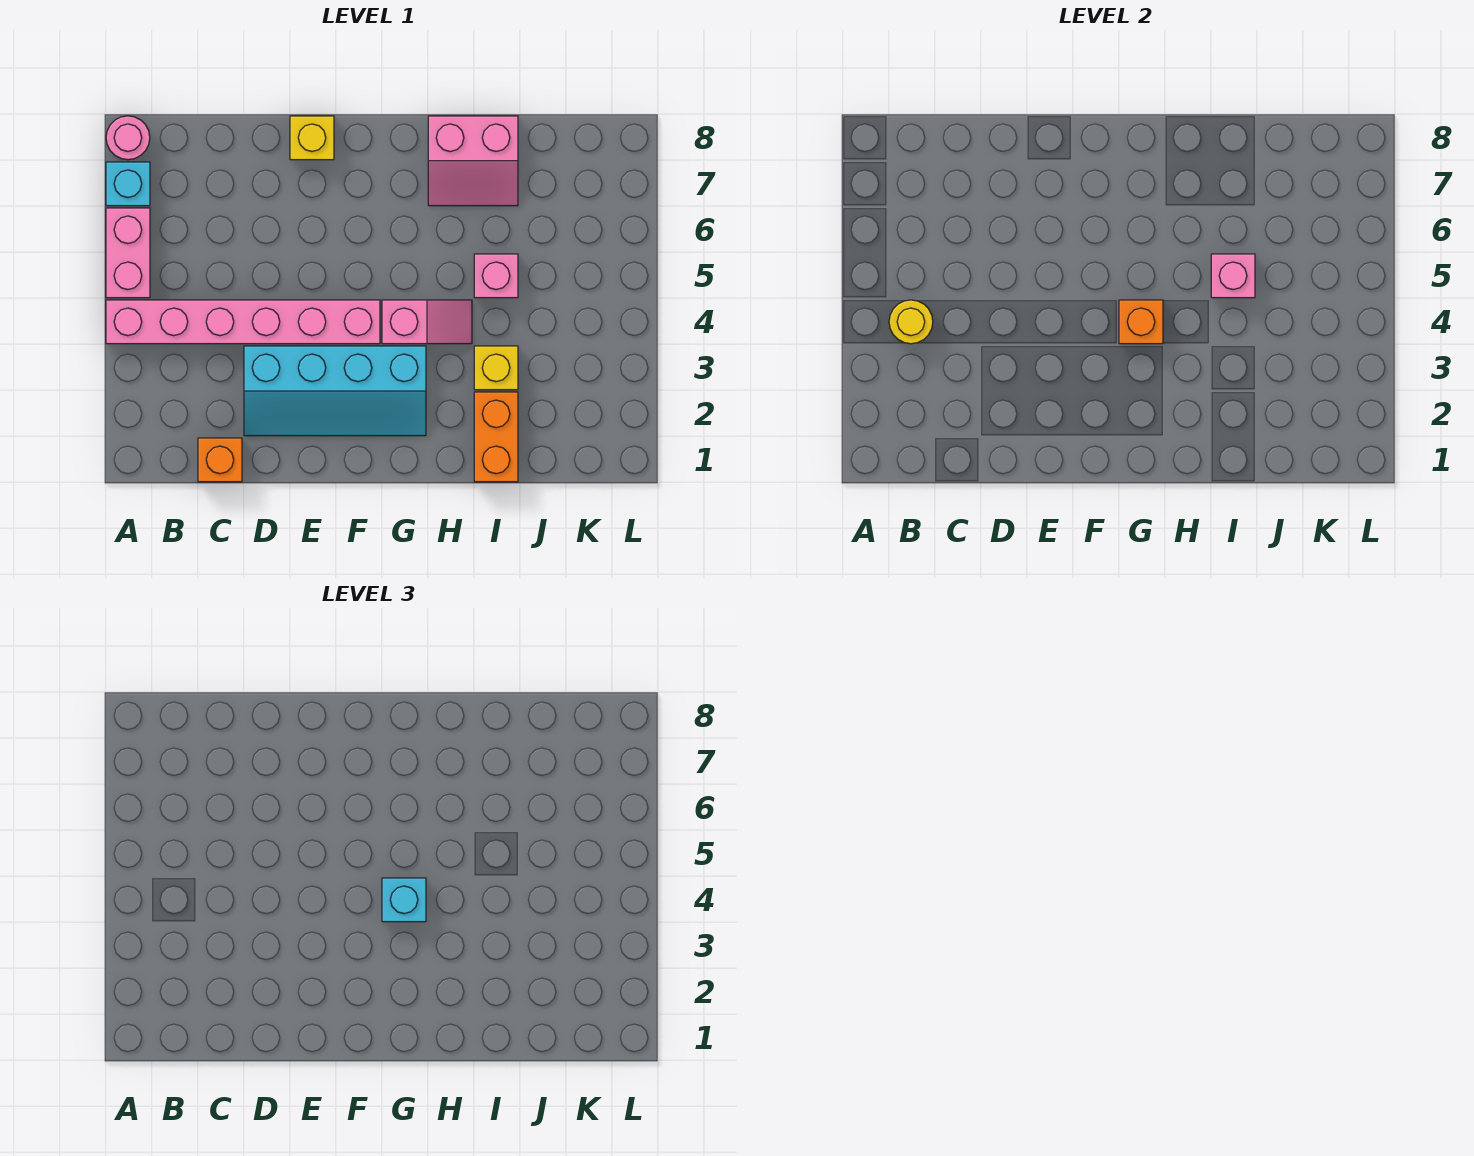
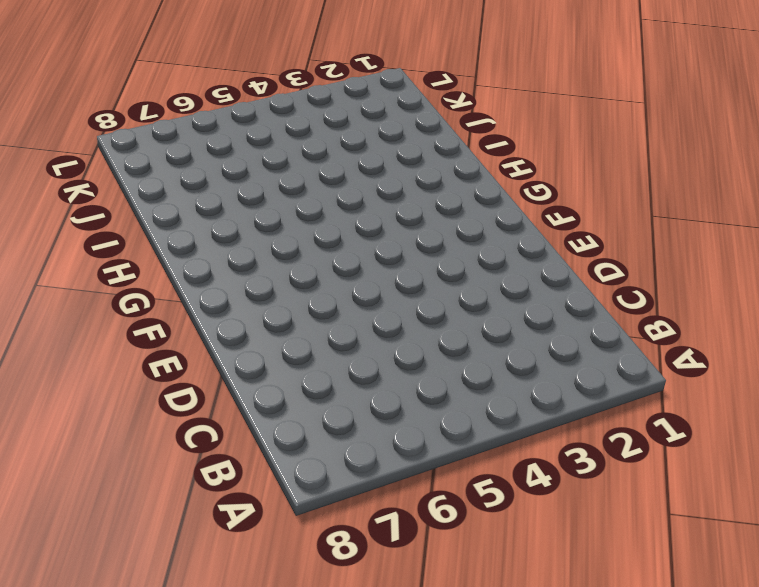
none -> pink brick A4:F4 level 1
none -> pink brick A5:A6 level 1
none -> cyan brick A7 level 1

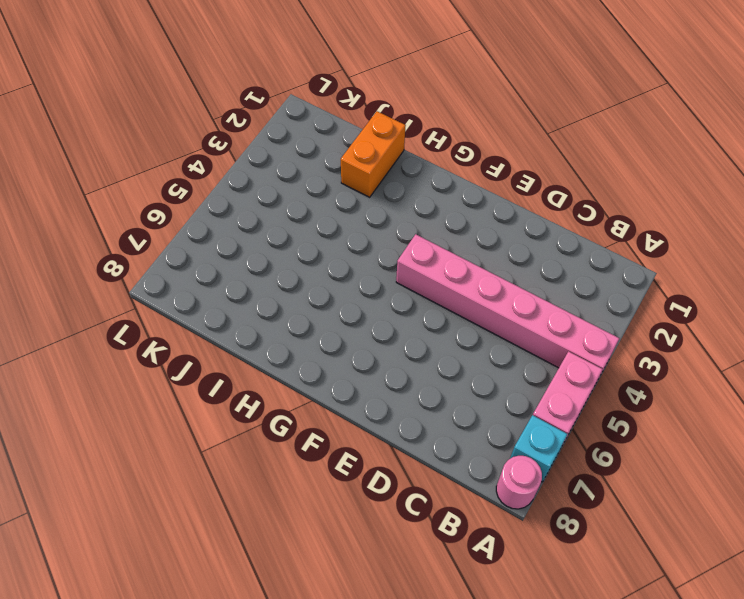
none -> orange brick C1 level 1
none -> cyan slope D2:G3 level 1 top 3
none -> yellow brick E8 level 1

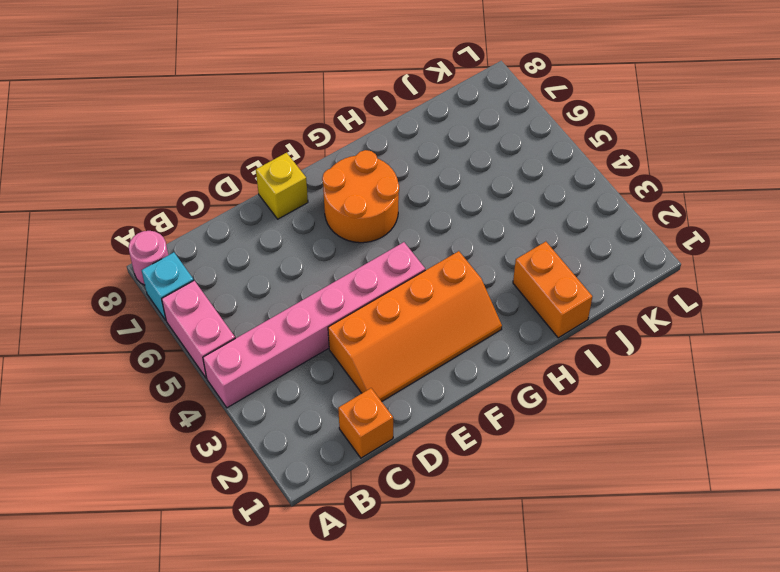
orange slope D2:G3 level 1 top 3 -> cyan slope D2:G3 level 1 top 3
orange round brick F6:G7 level 1 -> none
none -> pink slope G4:H4 level 1 top G
none -> pink slope H7:I8 level 1 top 8
none -> yellow brick I3 level 1

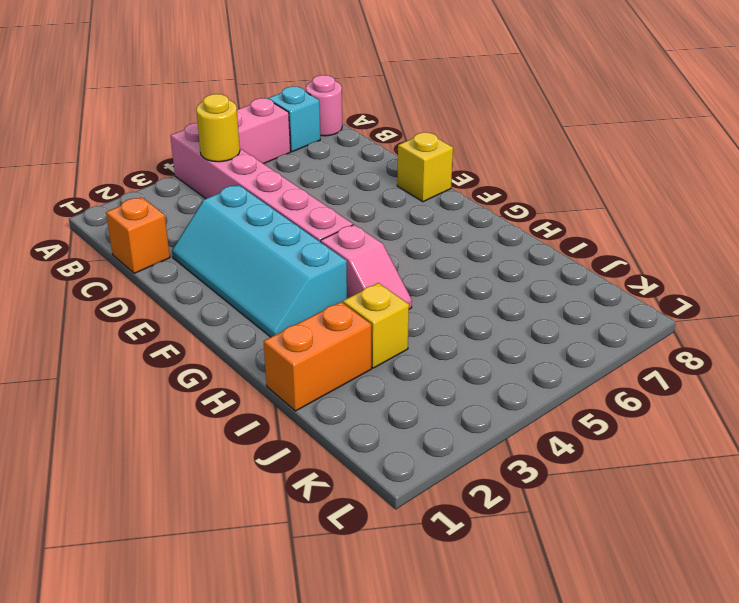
none -> pink slope H7:I8 level 1 top 8
none -> pink brick I5 level 1
none -> orange brick G4 level 2

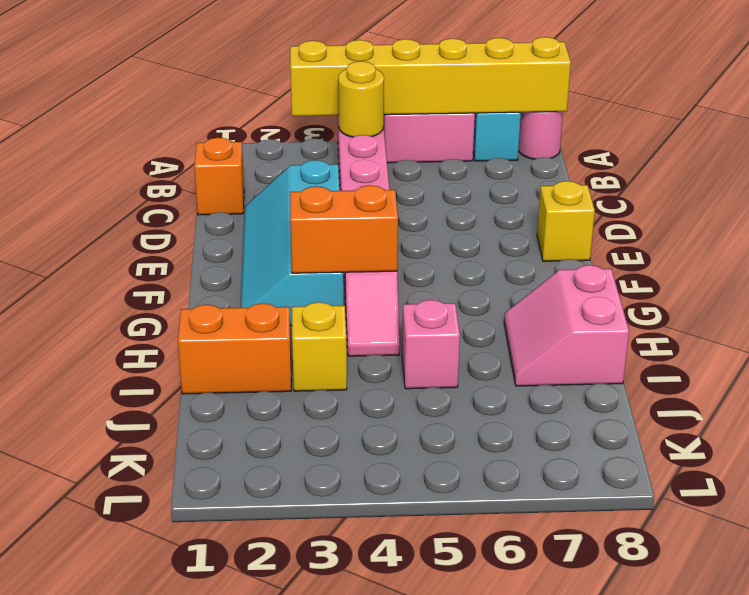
yellow brick A3:A8 level 2 -> none
orange brick G3:G4 level 2 -> orange brick G4 level 2
none -> pink brick I5 level 2
none -> cyan brick G4 level 3

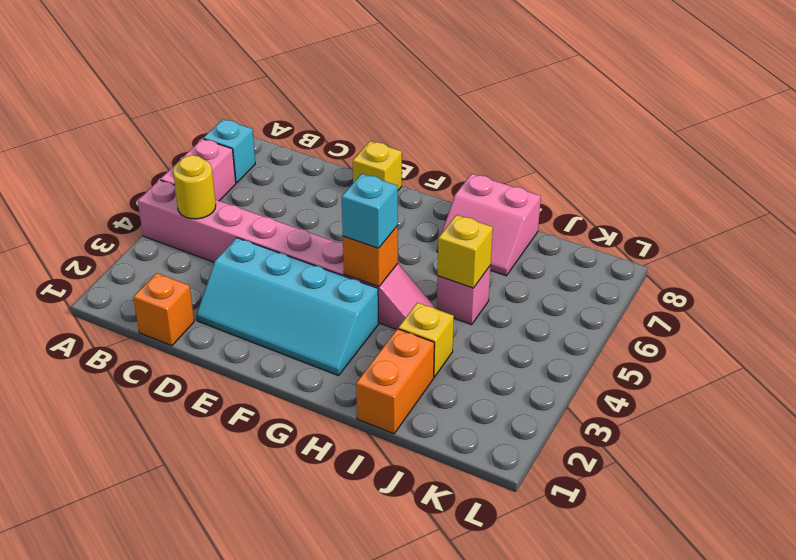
yellow brick I5 level 2 -> pink brick I5 level 2
none -> pink round brick A8 level 1

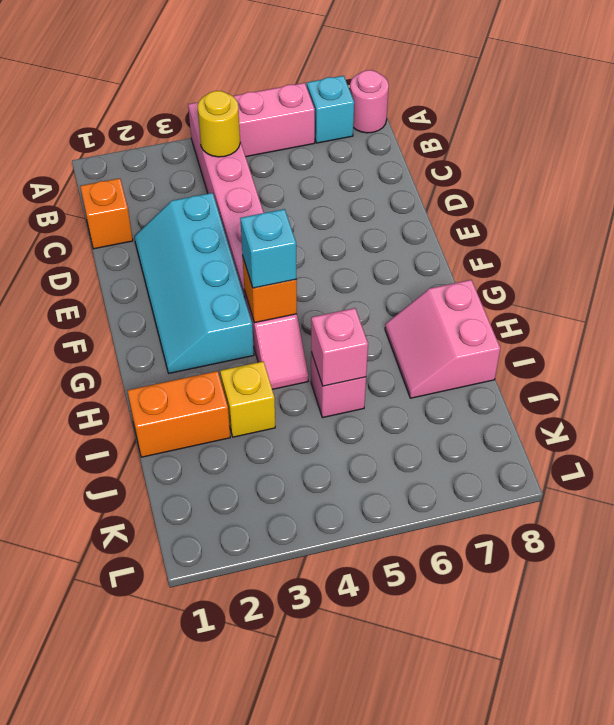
none -> yellow brick E8 level 1

